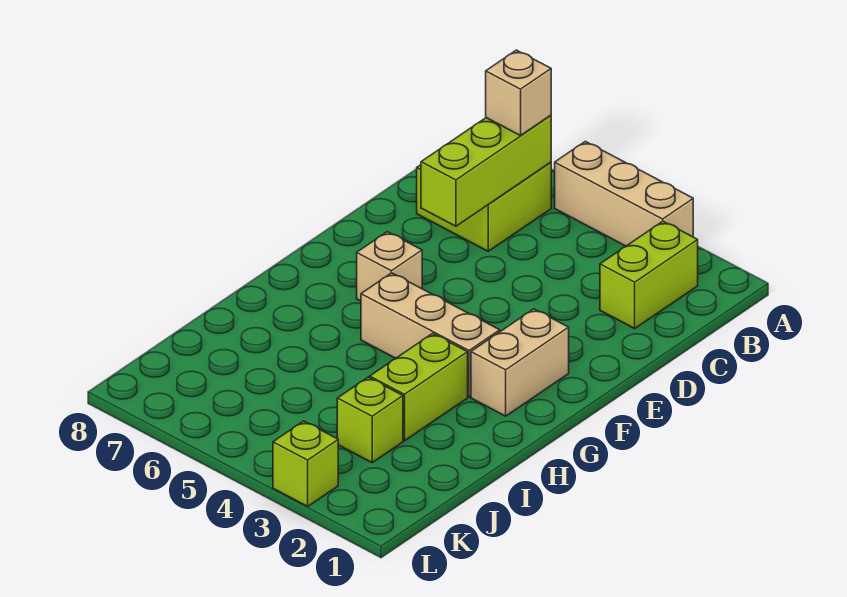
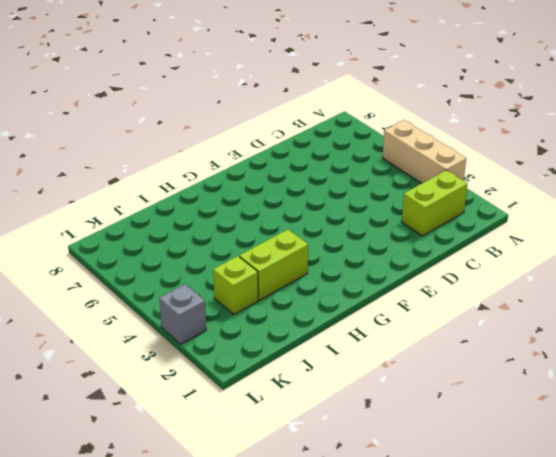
grey brick L3 level 1 -> lime brick L3 level 1
none -> lime brick B6:C7 level 1
none -> tan brick F2:G2 level 1

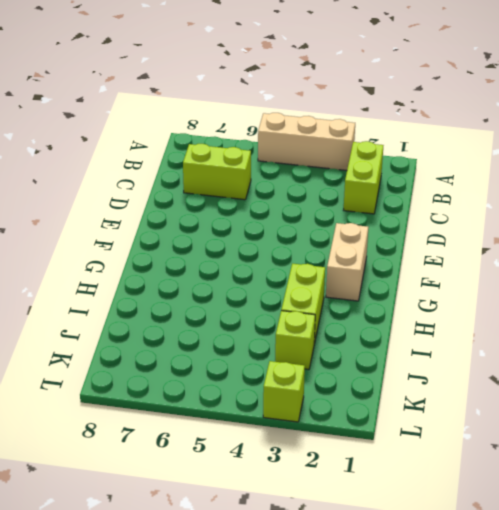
lime brick C6:C7 level 1 -> lime brick B6:C7 level 1
none -> tan brick F6 level 1
none -> tan brick G3:G5 level 1

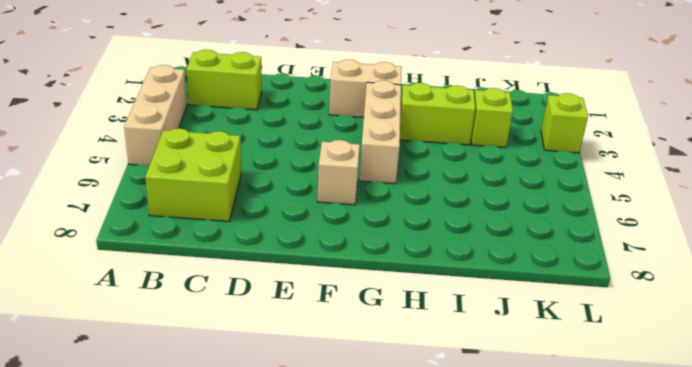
none -> lime brick B6:D6 level 2
none -> tan brick B6 level 3

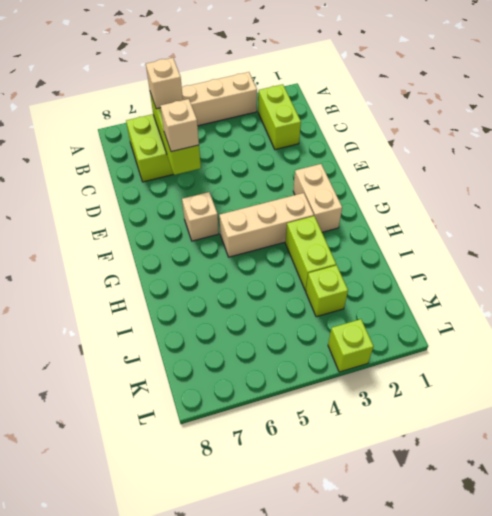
tan brick D6 level 3 -> none

